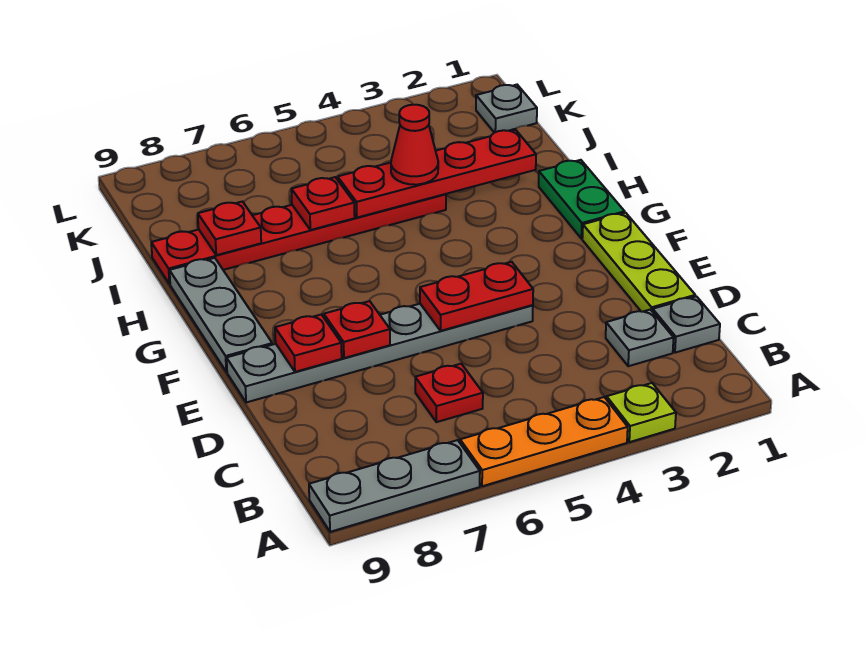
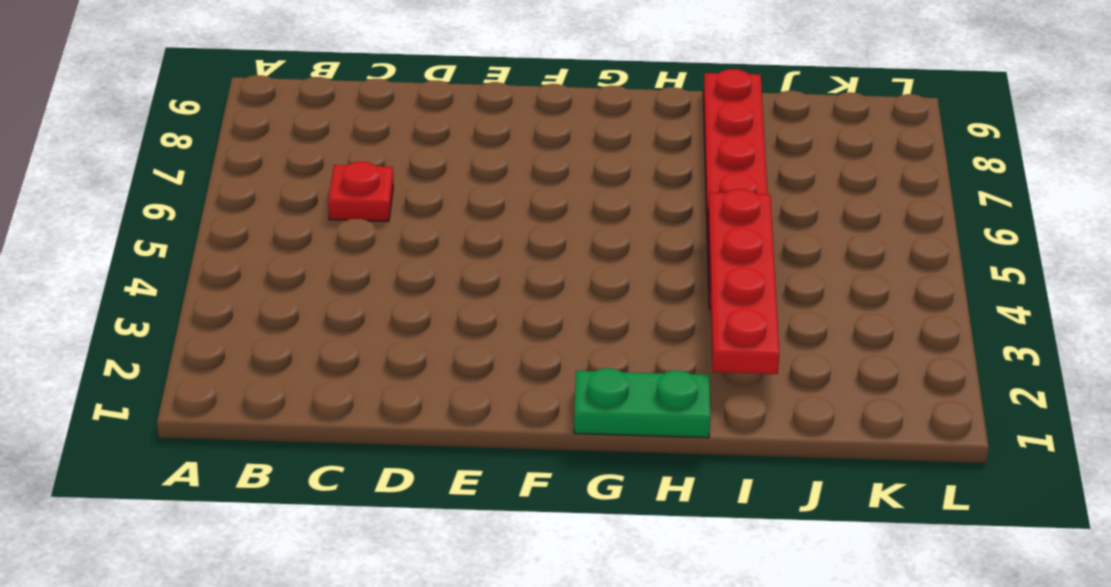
none -> lime plate A3 level 1
none -> orange plate A4:A6 level 1
none -> grey plate A7:A9 level 1

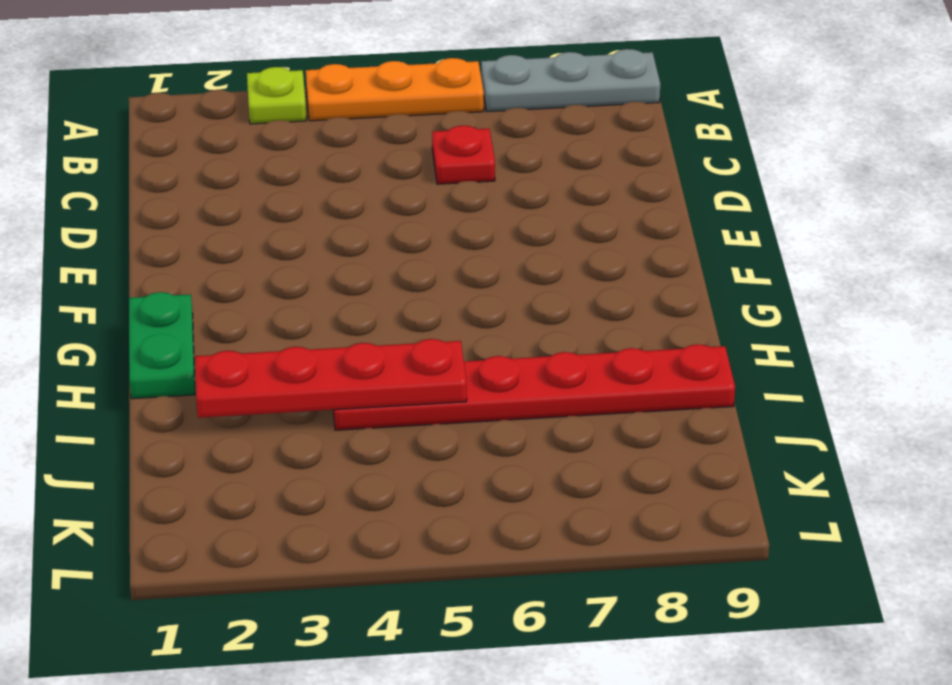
none -> grey plate C1 level 1
none -> grey plate C2 level 1
none -> lime plate D1:F1 level 1

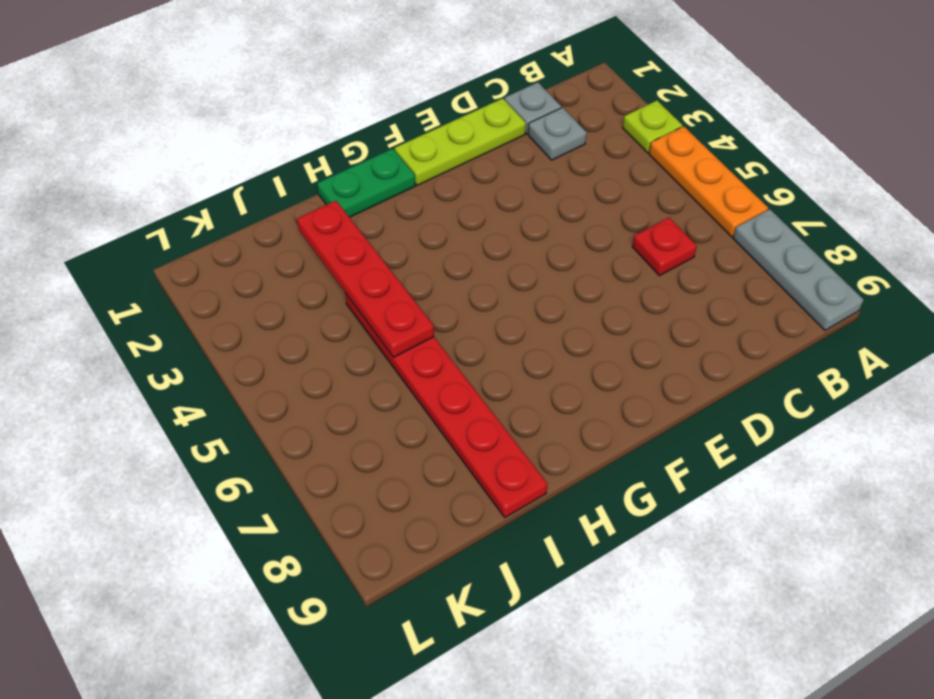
none -> grey plate E4:E9 level 1
none -> grey plate F9:H9 level 1
none -> grey plate K1 level 1

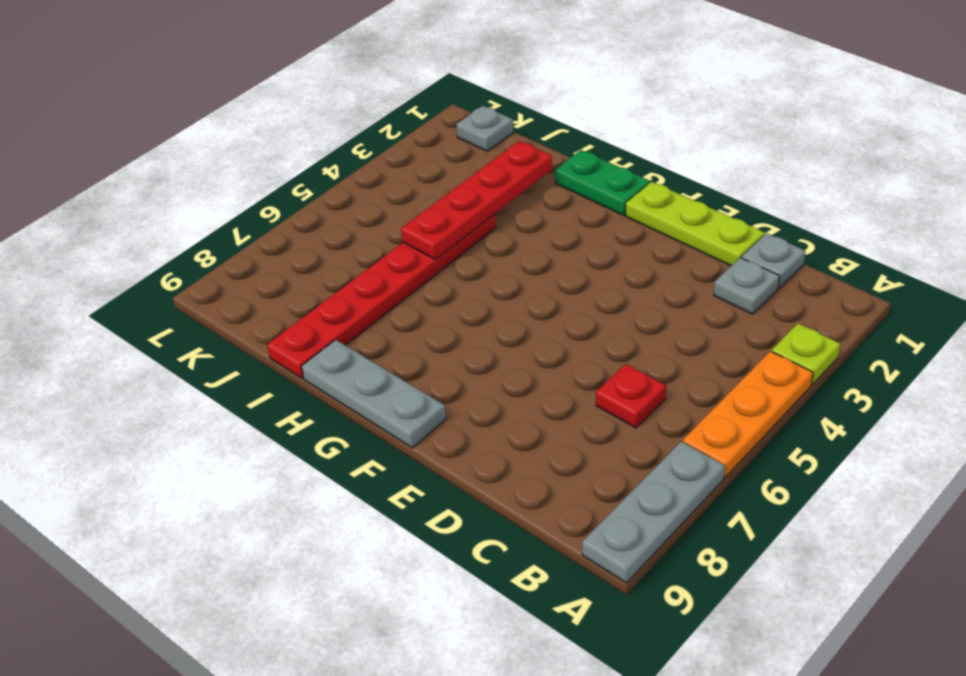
none -> grey plate E4:E9 level 1
none -> red plate E4:E5 level 2
none -> red plate E7 level 2

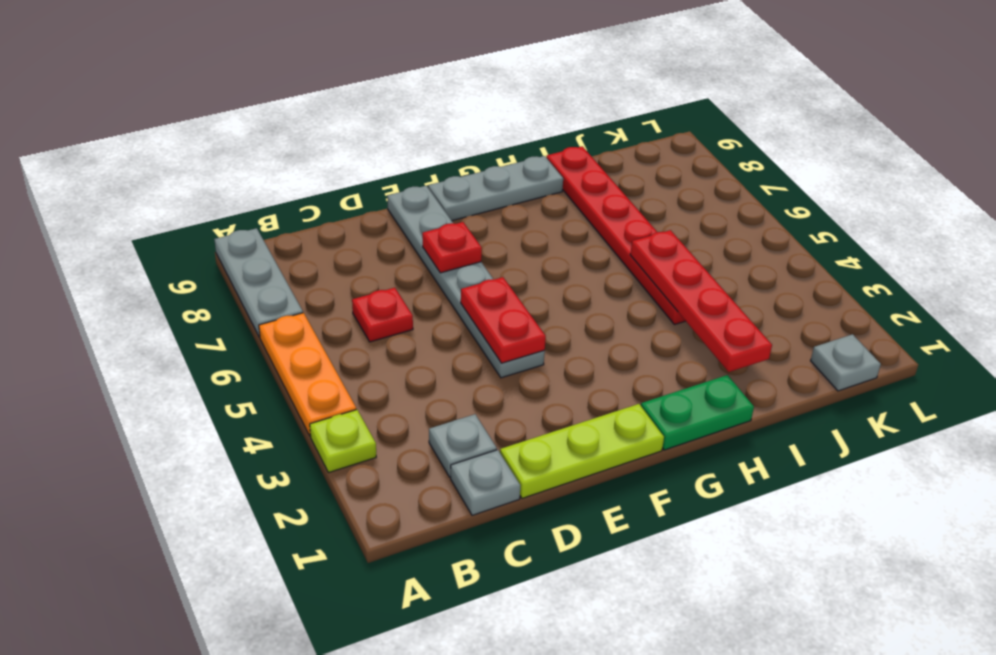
none -> red plate E8 level 2
none -> red plate I6 level 2
none -> red plate I8 level 2

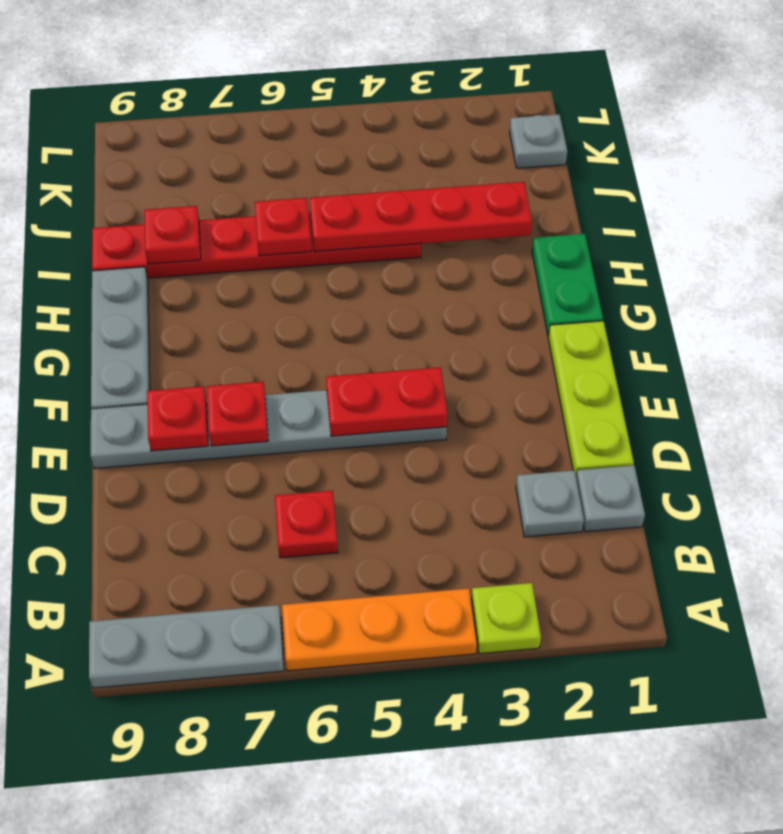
none -> red cone I4 level 3

